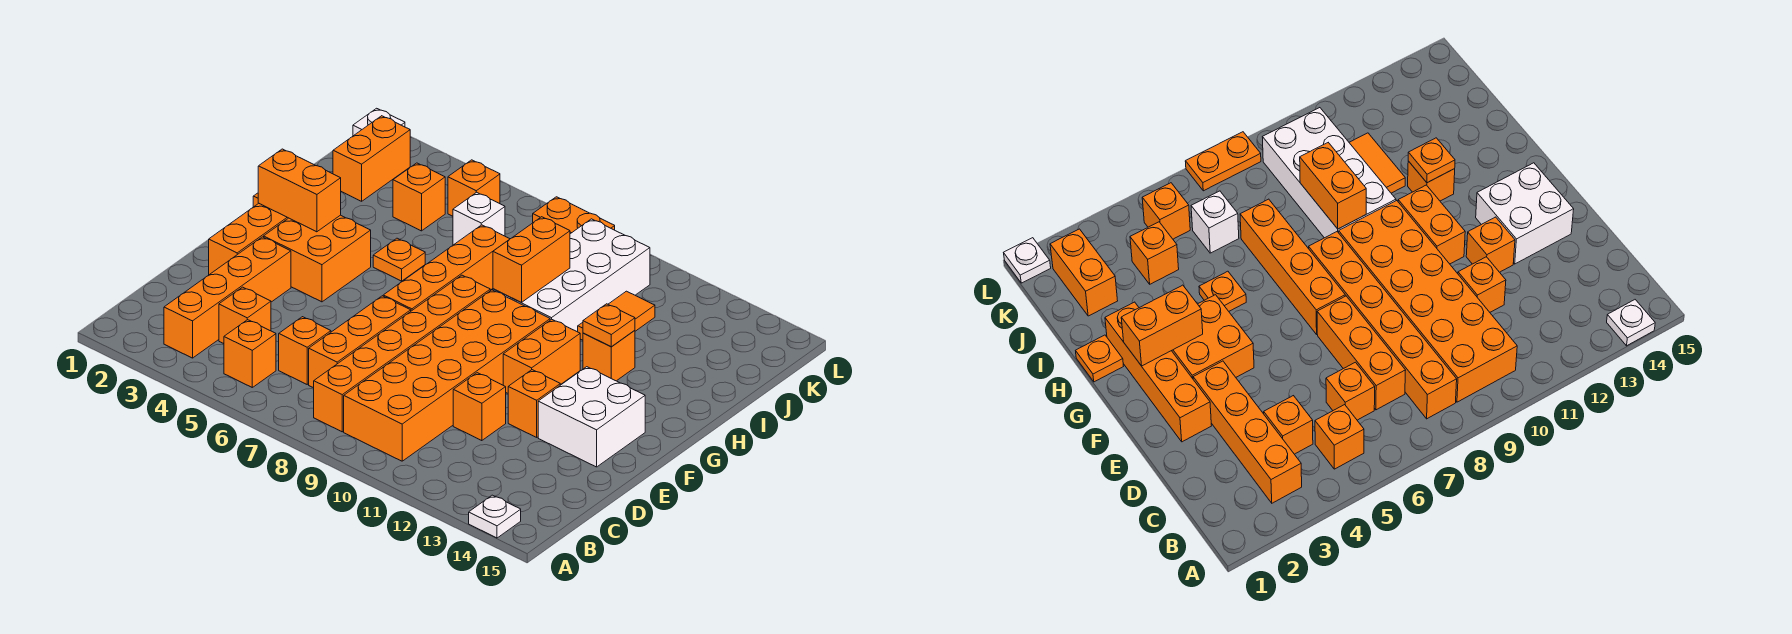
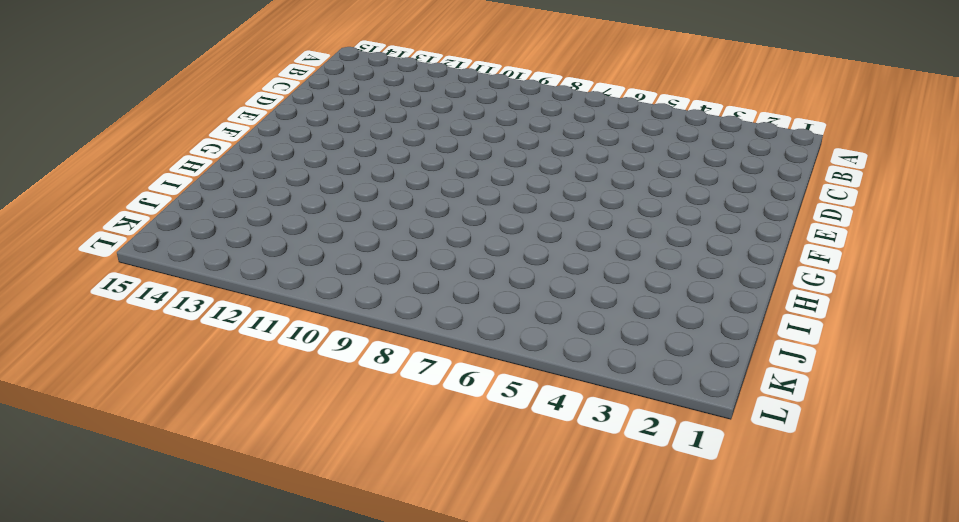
none -> white plate A14 level 1
none -> orange brick B3:E3 level 1
none -> orange brick B5 level 1

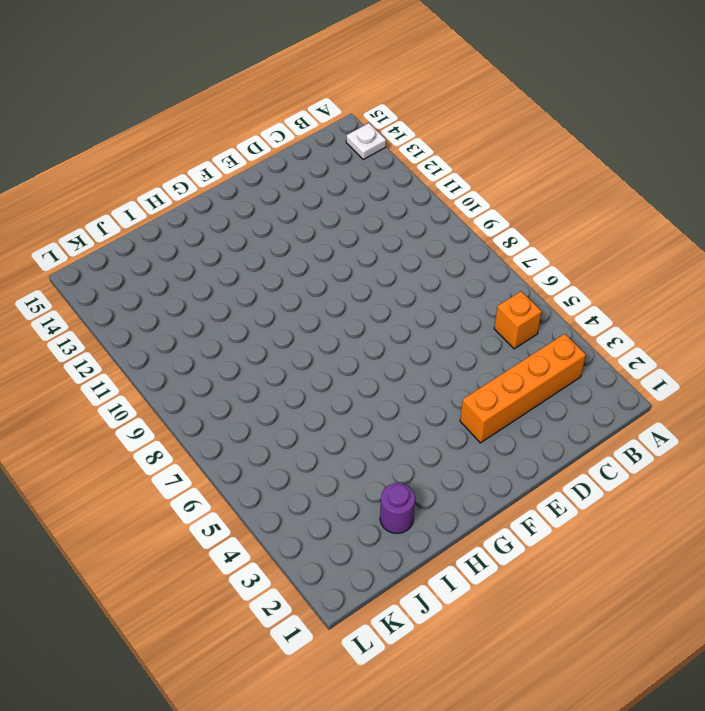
purple round brick I2 level 1 -> none
none -> orange brick B8:G8 level 1
none -> orange brick B9:G10 level 1
none -> orange brick C4 level 1

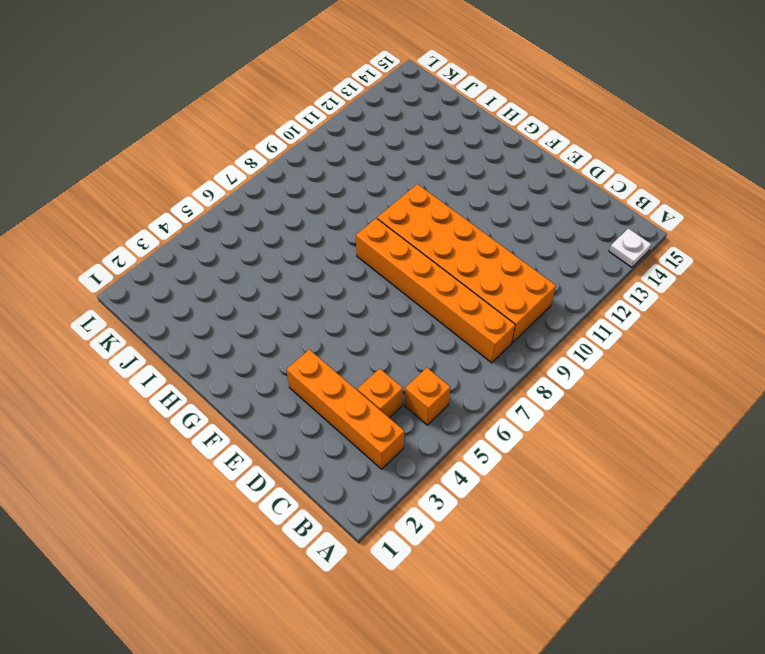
none -> orange brick C6 level 1
none -> orange brick C7:E7 level 1
none -> orange brick D11 level 1

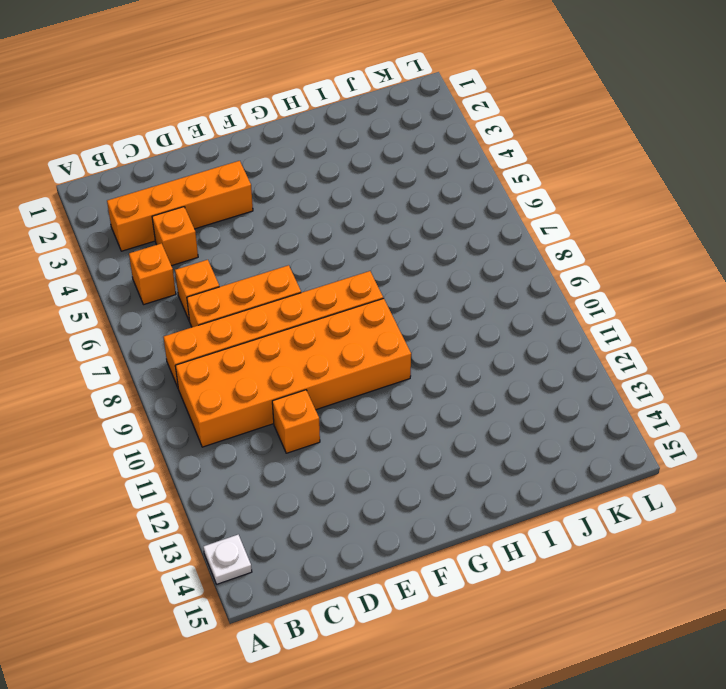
none -> orange brick E2:H2 level 1
none -> orange brick E12 level 1
none -> white brick E13:F14 level 1

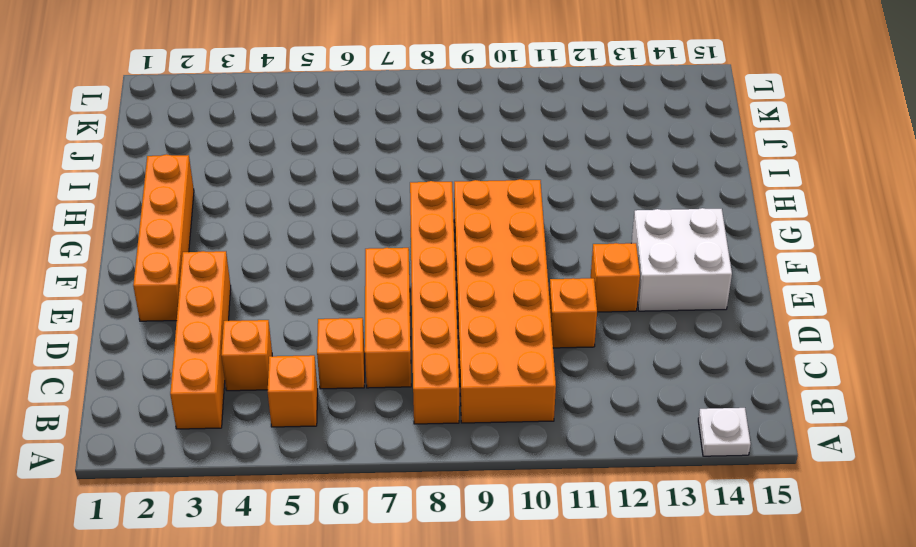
none -> orange brick F3:G4 level 1
none -> orange brick F7:I7 level 1
none -> orange brick F11:G11 level 1

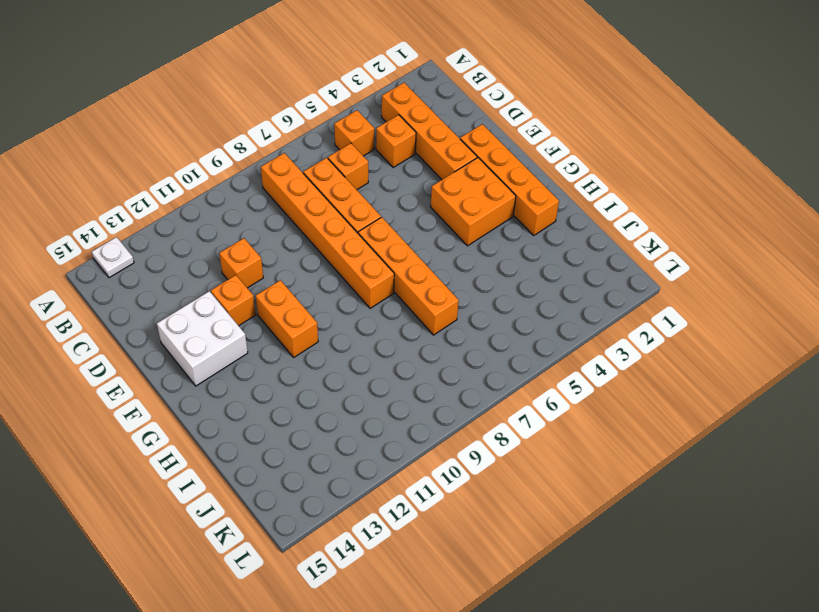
none -> orange brick B9:G10 level 1
none -> orange plate H1 level 1
none -> orange plate H5 level 1

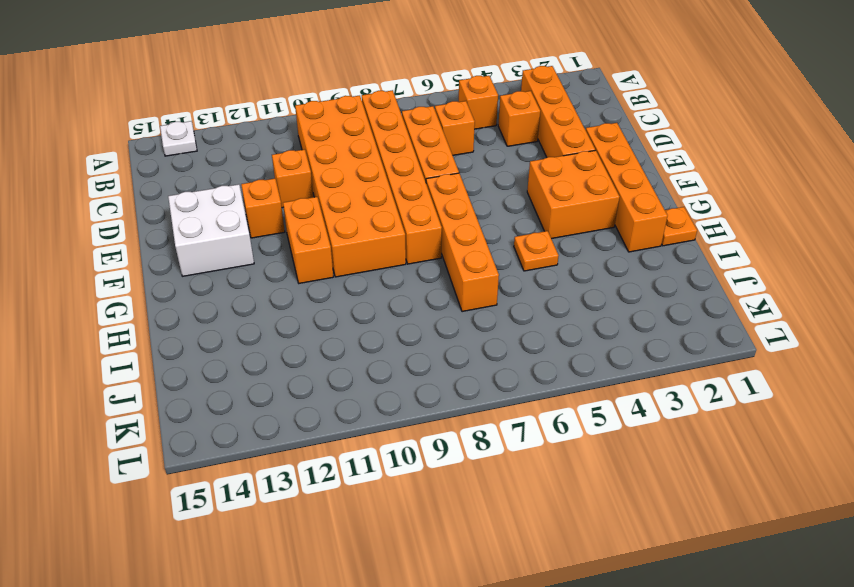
none -> white brick H9:K10 level 1
none -> orange brick H12 level 1
none -> orange tile I11:J11 level 1

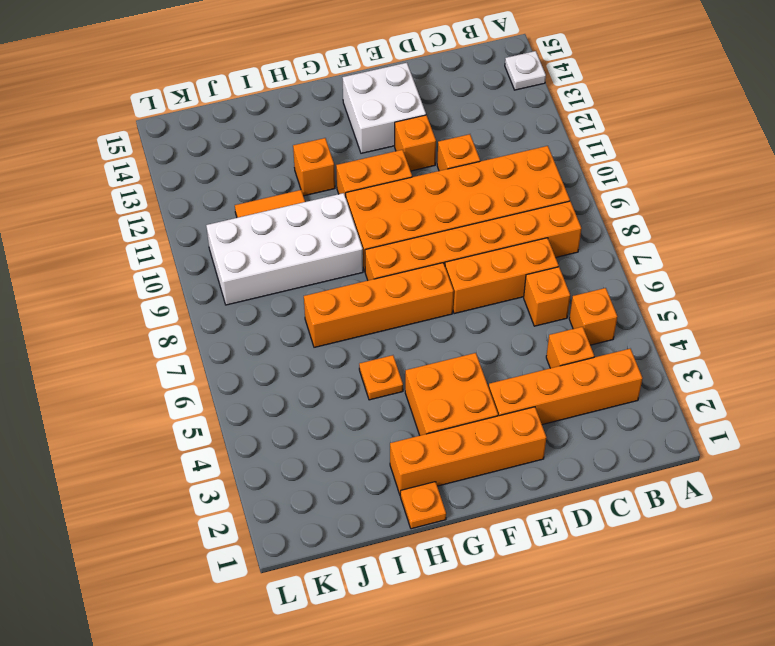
none -> orange brick J2:K2 level 1
none -> orange brick J4 level 1
none -> white brick J6 level 1

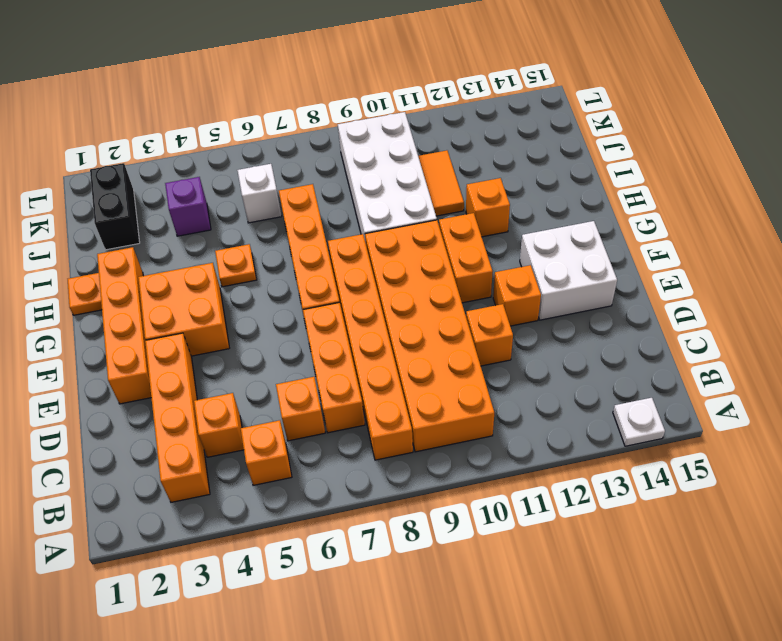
black brick J2:K2 level 1 -> orange brick J2:K2 level 1
purple brick J4 level 1 -> orange brick J4 level 1
none -> orange brick K5 level 1
none -> white plate L1 level 1
none -> orange plate L7:L8 level 1

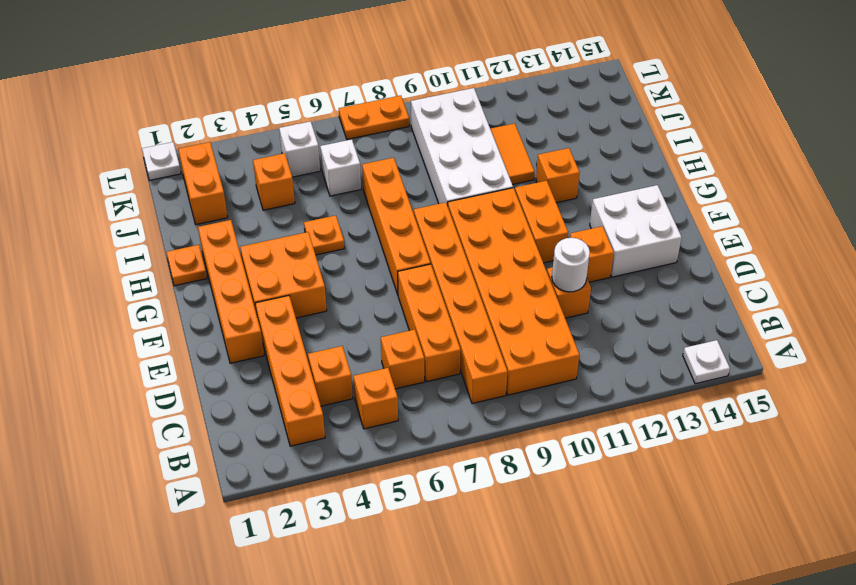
white round brick D11 level 2 -> none
white brick K5 level 1 -> orange brick K5 level 1
none -> orange brick G2:G3 level 2
none -> orange brick H9:I9 level 2
none -> orange plate H12 level 2

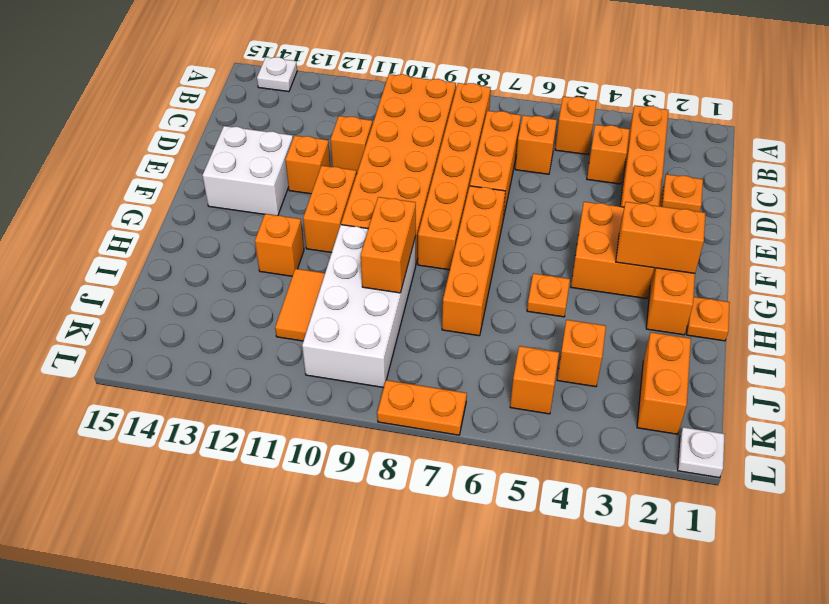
orange plate E2 level 2 -> orange plate H12 level 2
none -> white brick J6 level 1

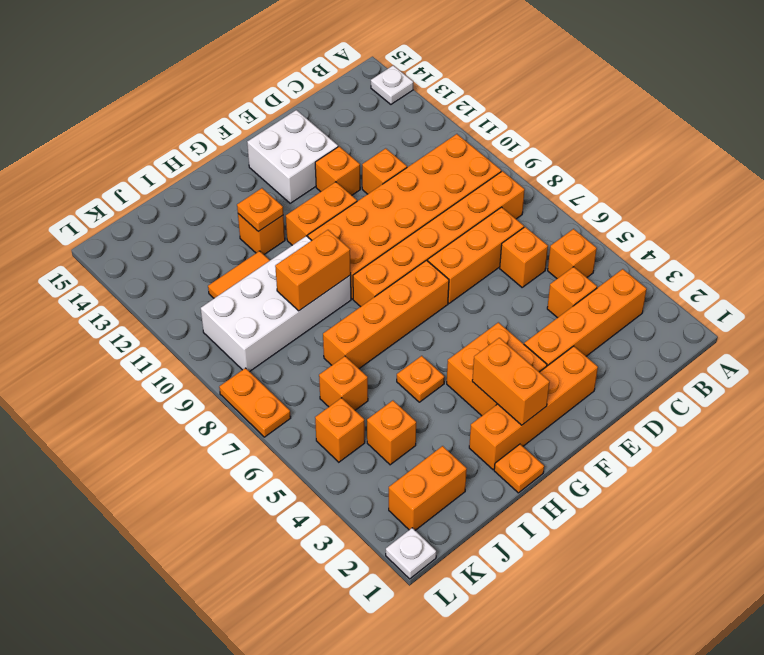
orange brick J6 level 1 -> white brick J6 level 1

